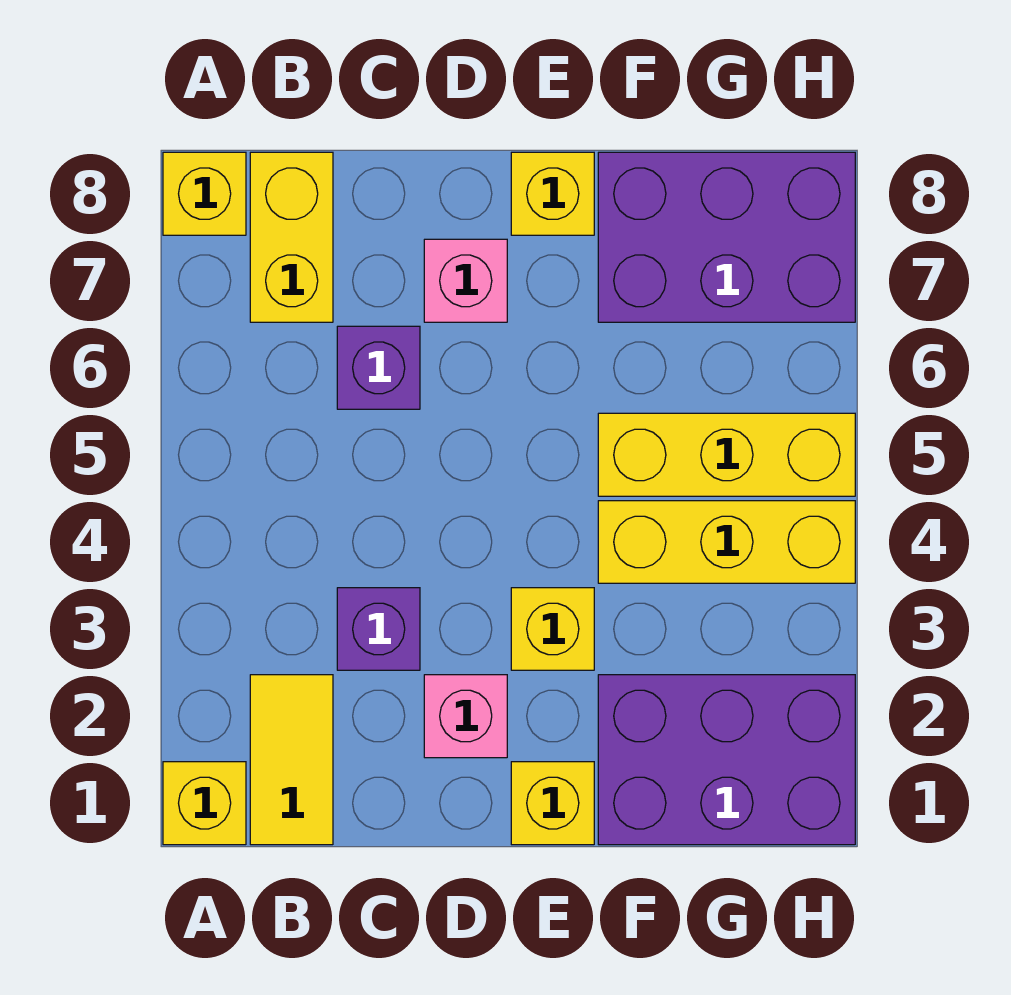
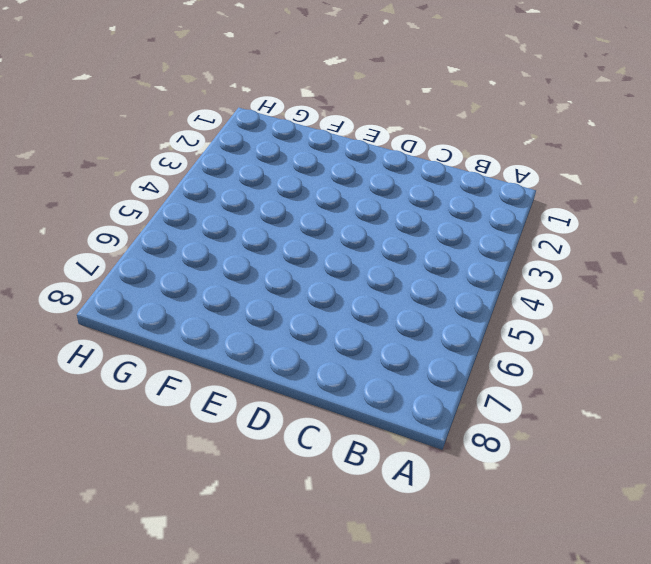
none -> yellow brick A1 level 1
none -> yellow brick A8 level 1
none -> yellow tile B1:B2 level 1

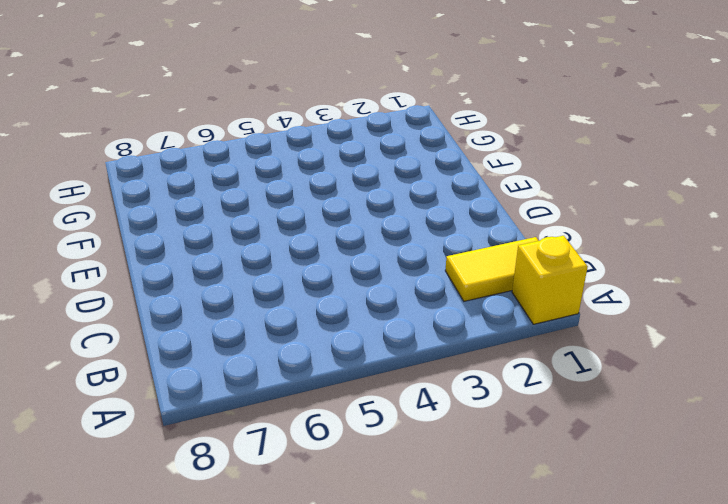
none -> yellow brick A8 level 1
none -> yellow brick B7:B8 level 1
none -> purple brick C3 level 1

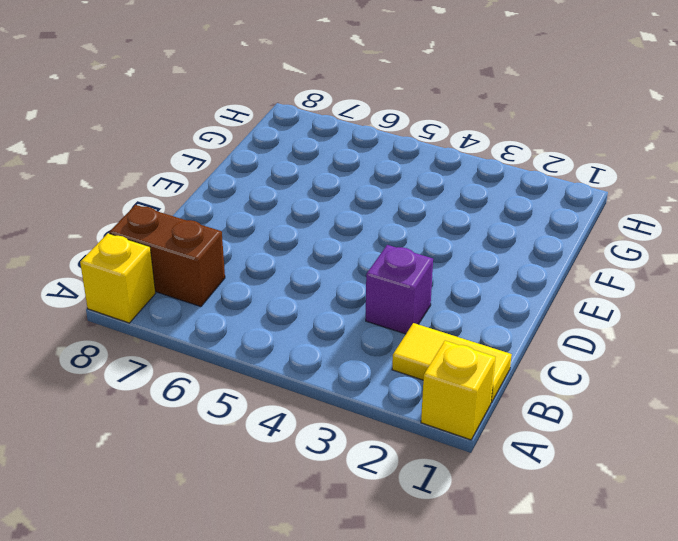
brown brick B7:B8 level 1 -> yellow brick B7:B8 level 1
none -> purple brick C6 level 1
none -> pink brick D2 level 1
none -> pink brick D7 level 1

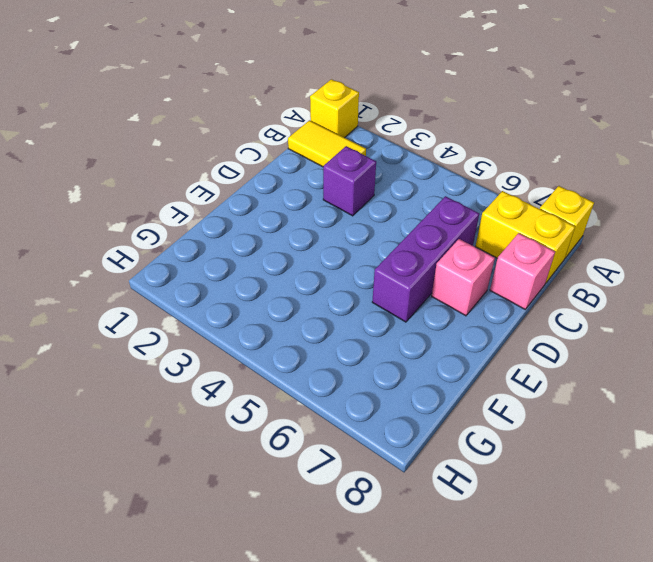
purple brick C6:E6 level 1 -> purple brick C6 level 1
pink brick C8 level 1 -> pink brick D2 level 1
none -> yellow brick E1 level 1
none -> yellow brick E3 level 1
none -> yellow brick E8 level 1

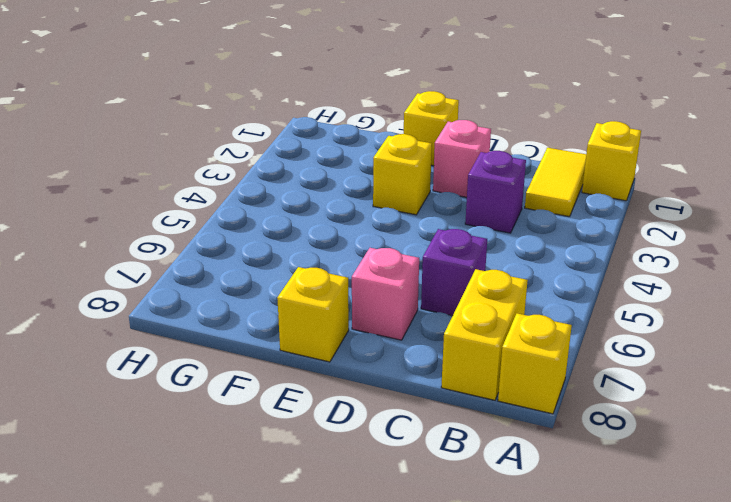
none -> purple brick F1:H2 level 1
none -> yellow brick F4:H4 level 1
none -> yellow brick F5:H5 level 1

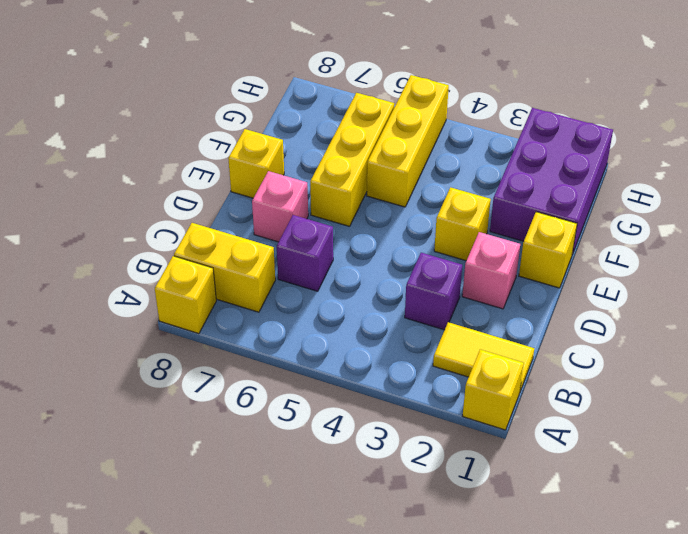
yellow brick E6:G6 level 1 -> yellow brick F4:H4 level 1
none -> purple brick F7:H8 level 1

